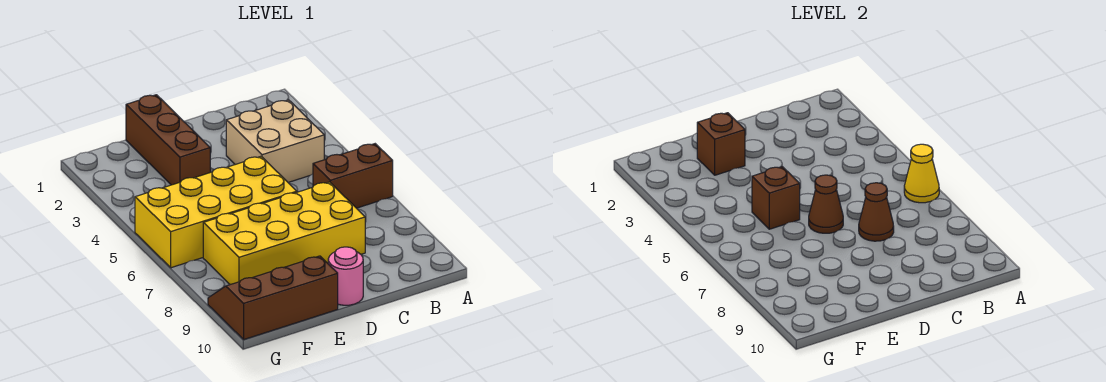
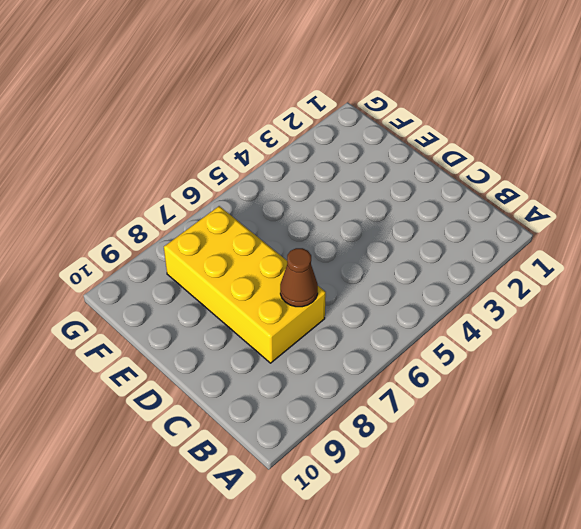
none -> brown brick A6:B6 level 1
none -> tan brick B3:C4 level 1
none -> yellow brick D5:G6 level 1

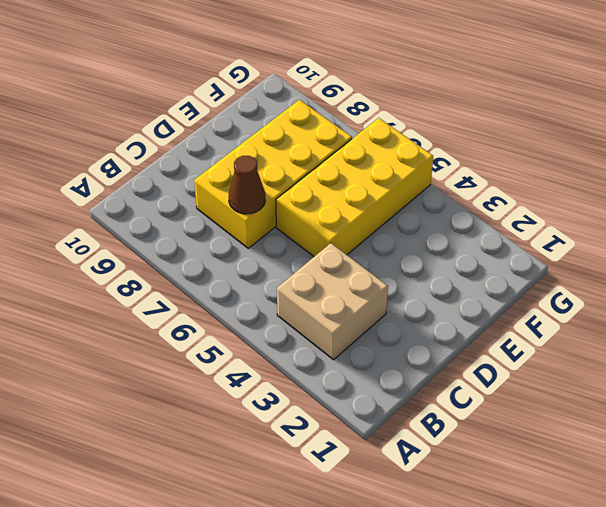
none -> brown brick A6:B6 level 1
none -> pink round brick D10 level 1
none -> brown brick E1:E3 level 1

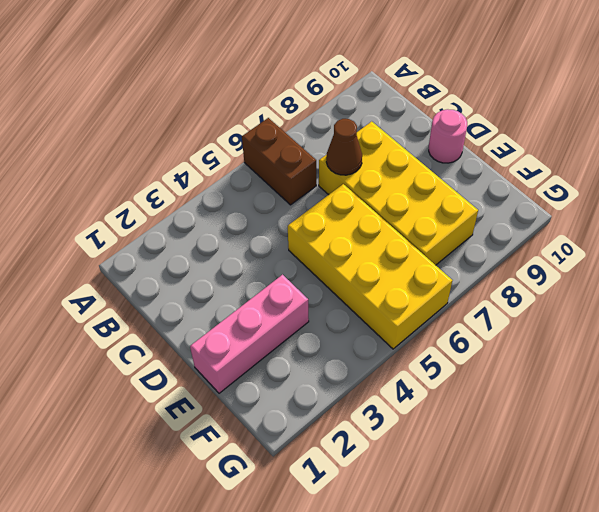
pink brick E1:E3 level 1 -> brown brick E1:E3 level 1
none -> tan brick B3:C4 level 1
none -> brown slope E9:G10 level 1 top 10
none -> yellow cone A6 level 2

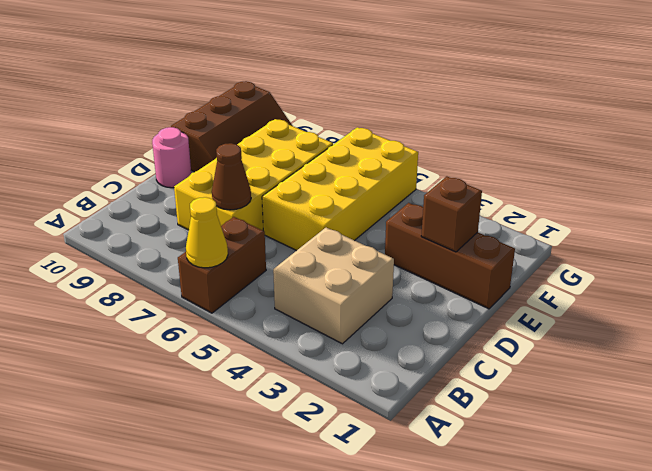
none -> brown cone D6 level 2
none -> brown brick E5 level 2

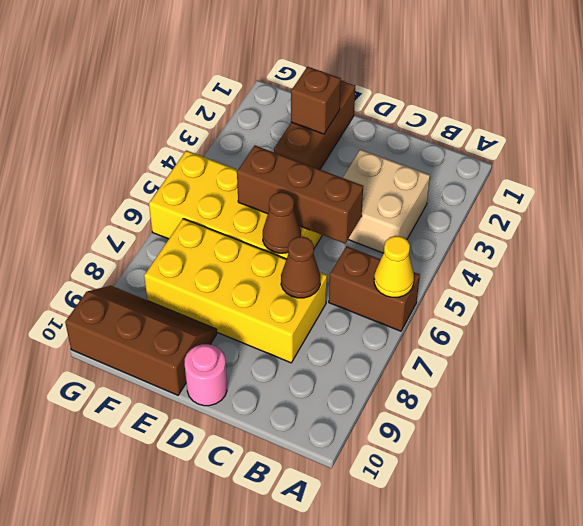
brown brick C5:E5 level 2 -> brown brick E5 level 2

